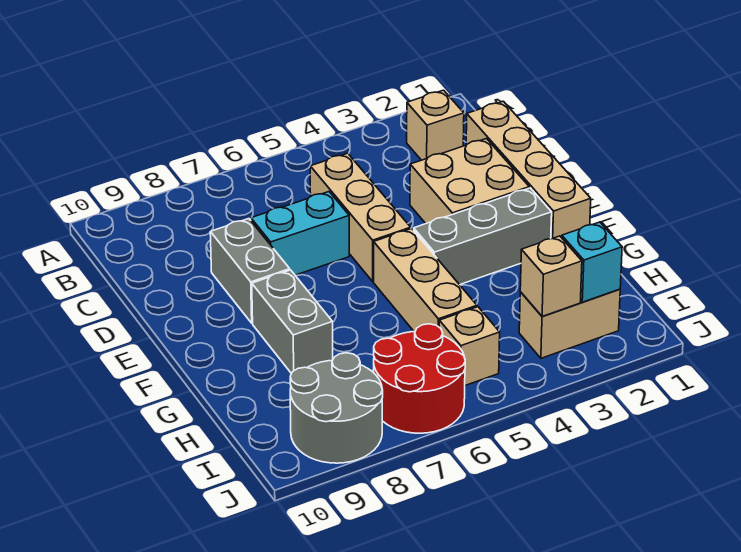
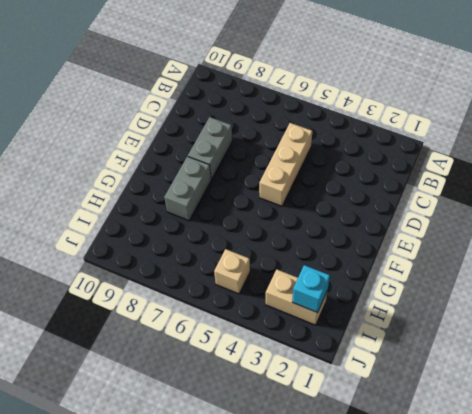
none -> tan brick B2 level 1
none -> tan brick C1:F1 level 1
none -> tan brick D2:E3 level 1

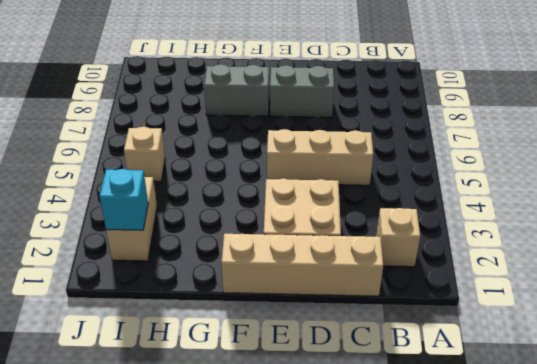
none -> cyan brick D6:D7 level 1
none -> grey brick F2:F4 level 1
none -> tan brick F5:H5 level 1

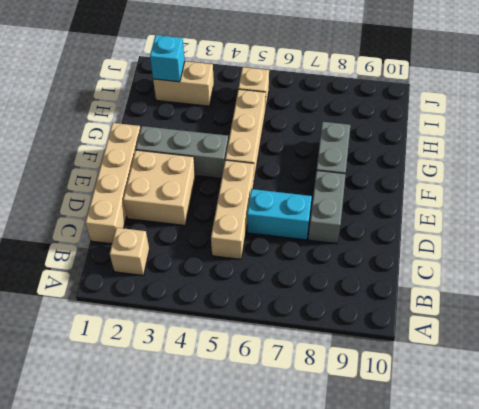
none -> red round brick I6:J7 level 1
none -> grey round brick I8:J9 level 1
none -> tan brick I3 level 2

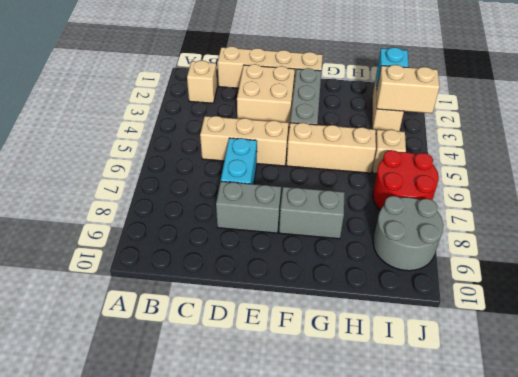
tan brick I3:J3 level 2 -> tan brick I3 level 2

